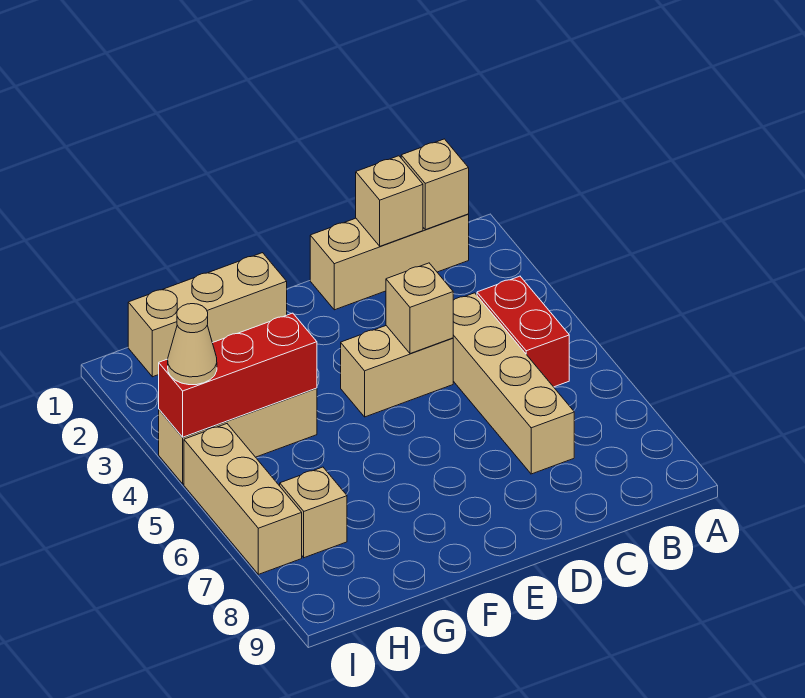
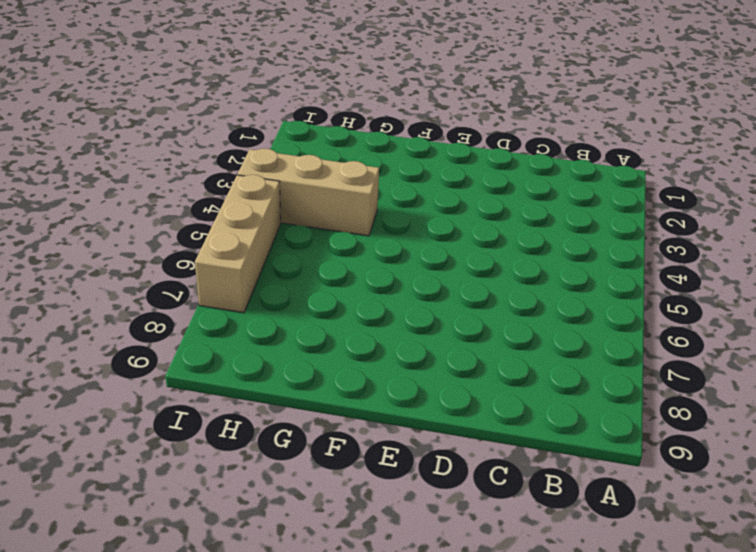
none -> tan brick B1:D1 level 1
none -> red brick B4:B5 level 1
none -> tan brick C4:C7 level 1

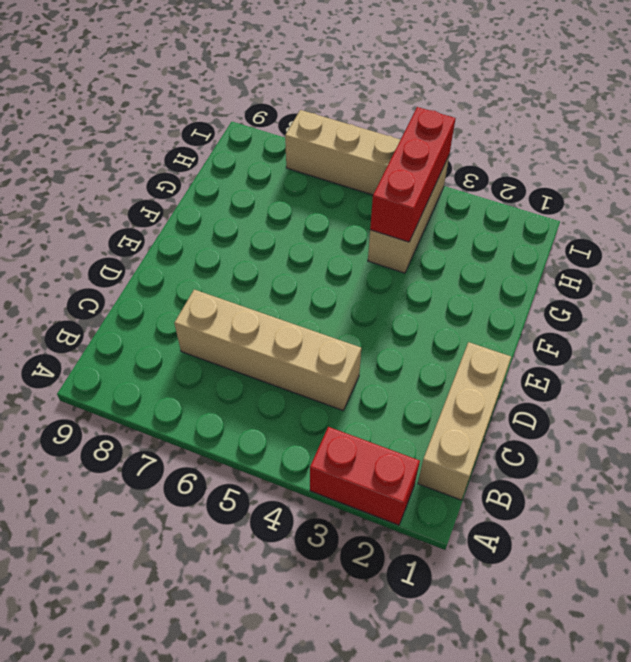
red brick A2:A3 level 1 -> red brick B4:B5 level 1
none -> tan brick D4:E4 level 1
none -> tan brick F1:H1 level 1
none -> tan brick H7 level 1

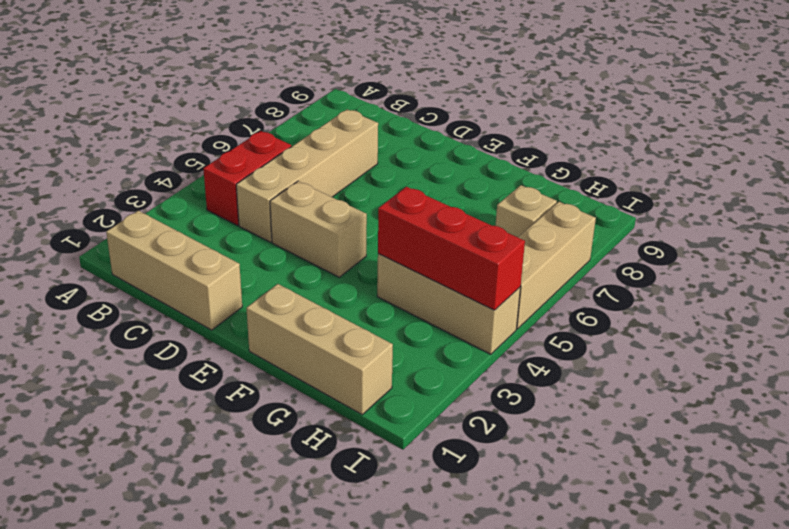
none -> tan brick B1 level 2
none -> tan brick C1 level 2
none -> tan brick D4 level 2

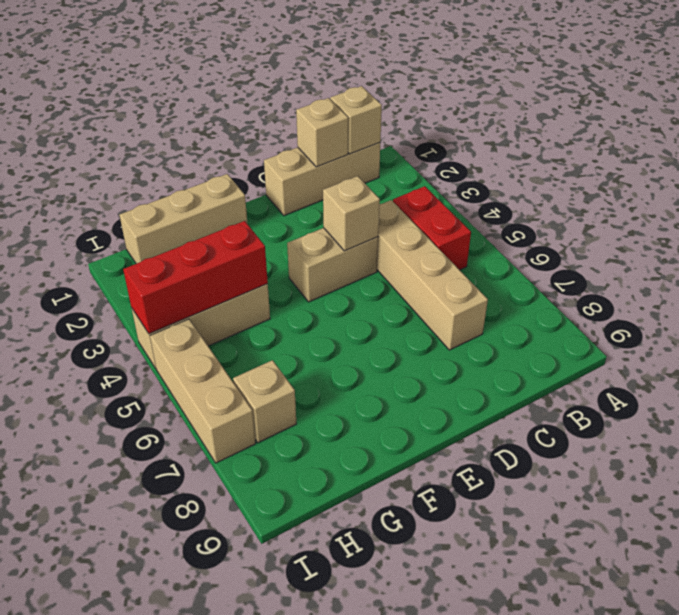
none -> tan cone I4 level 3

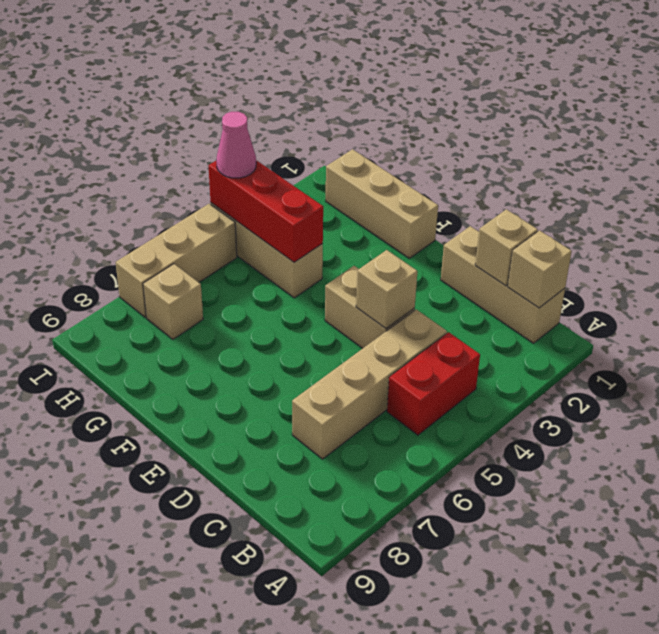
pink cone I4 level 3 -> tan cone I4 level 3

